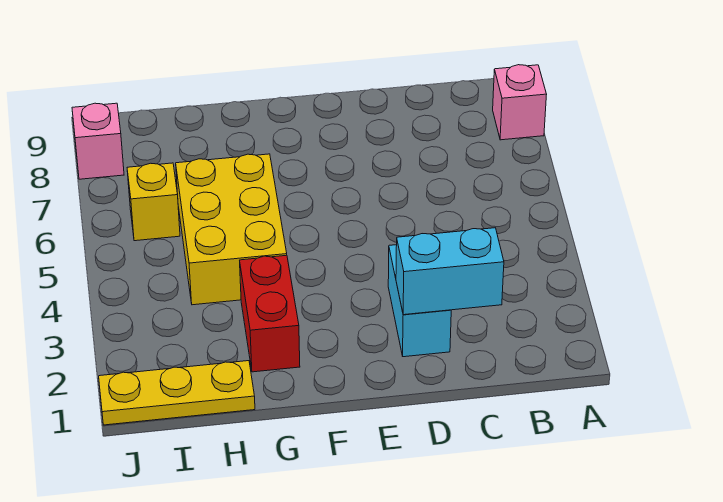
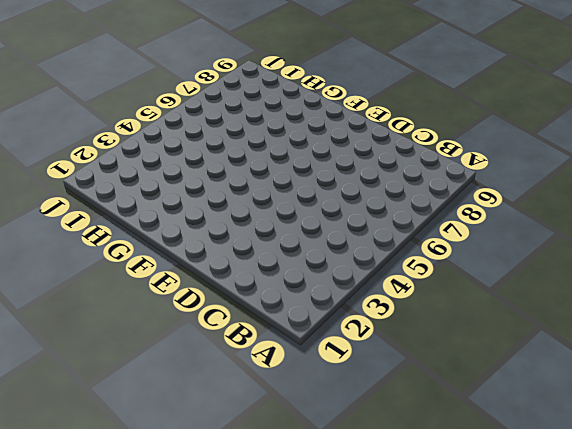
none -> pink brick A8 level 1
none -> cyan brick D2:D3 level 1

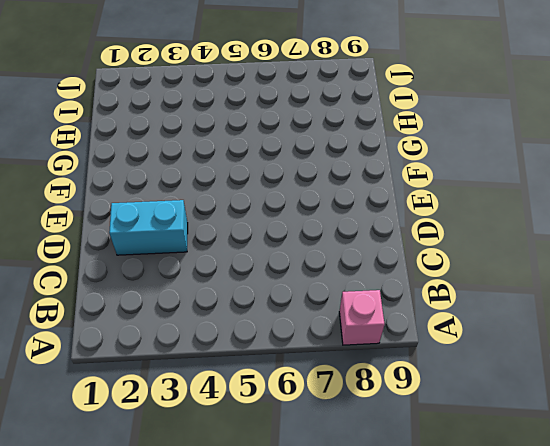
none -> red brick G2:G3 level 1
none -> yellow brick G4:H6 level 1

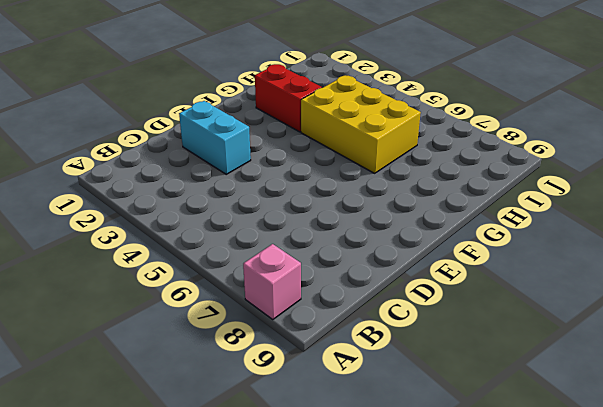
none -> yellow plate H1:J1 level 1
none -> yellow brick I6 level 1

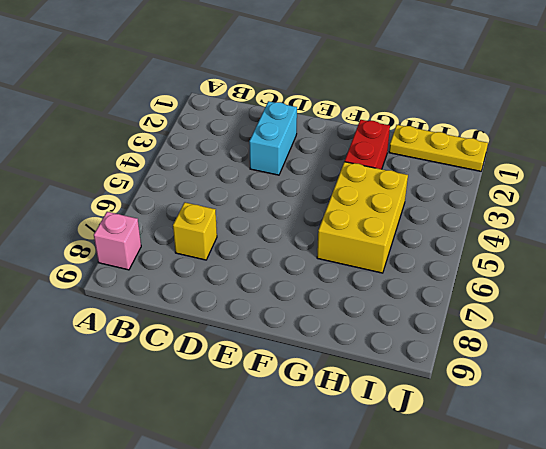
yellow brick C7 level 1 -> yellow brick I6 level 1
none -> pink brick J8 level 1
none -> cyan brick C2:D2 level 2

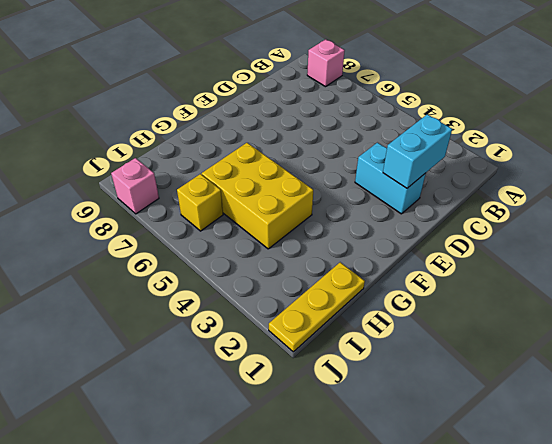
none -> red brick G2:G3 level 1

